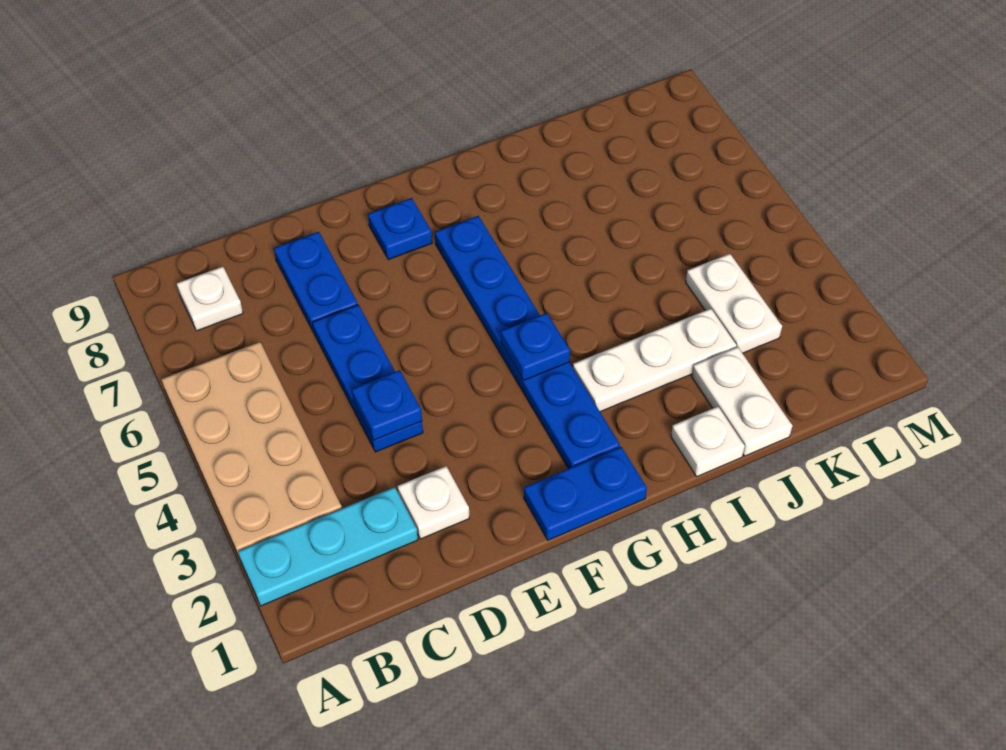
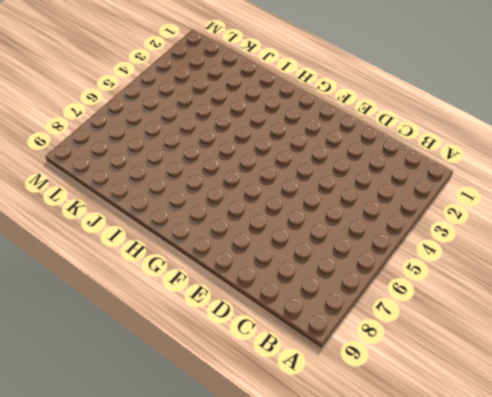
none -> cyan plate A2:C2 level 1
none -> tan plate A3:B6 level 1
none -> white plate B8 level 1

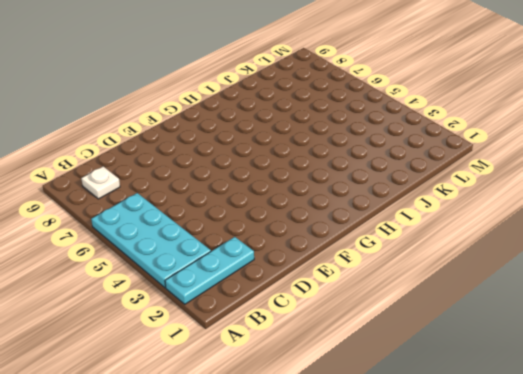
cyan plate A3:B6 level 1 -> tan plate A3:B6 level 1
none -> white plate D2 level 1
none -> blue plate D4:D6 level 1
none -> blue plate D7:D8 level 1

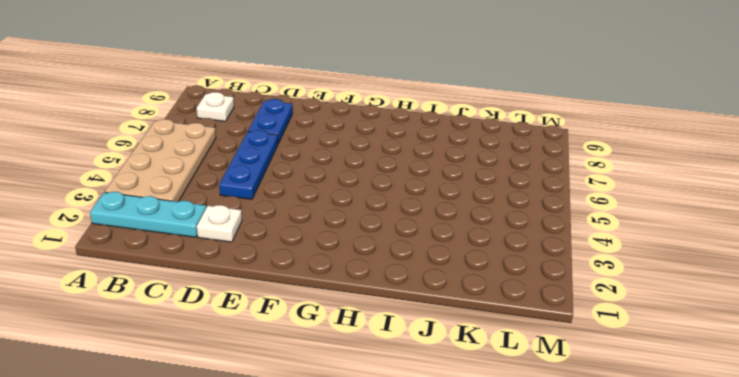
none -> blue plate F1:G1 level 1
none -> blue plate F8 level 1
none -> blue plate G2:G7 level 1

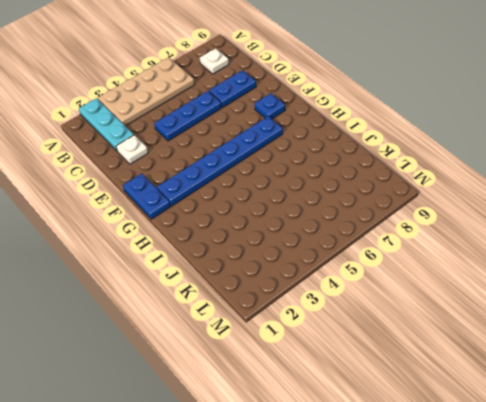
none -> white plate H3:J3 level 1
none -> white plate I1 level 1
none -> white plate J1:J2 level 1

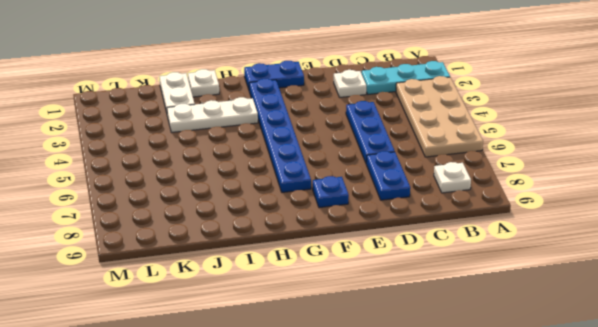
none -> white plate K3:K4 level 1
none -> blue plate D4 level 2
none -> blue plate G4 level 2

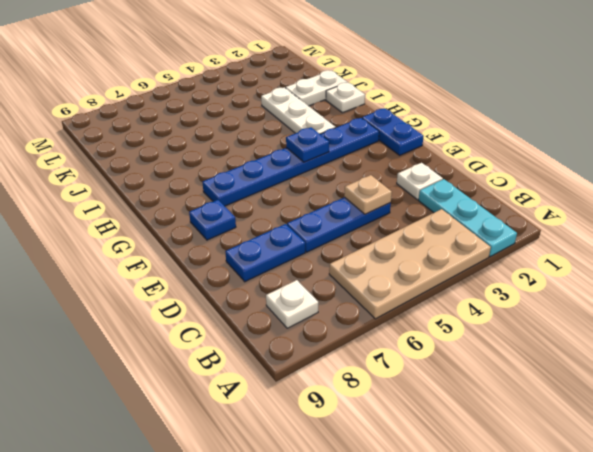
tan plate D4 level 2 -> blue plate D4 level 2
none -> white plate K3:K4 level 1

